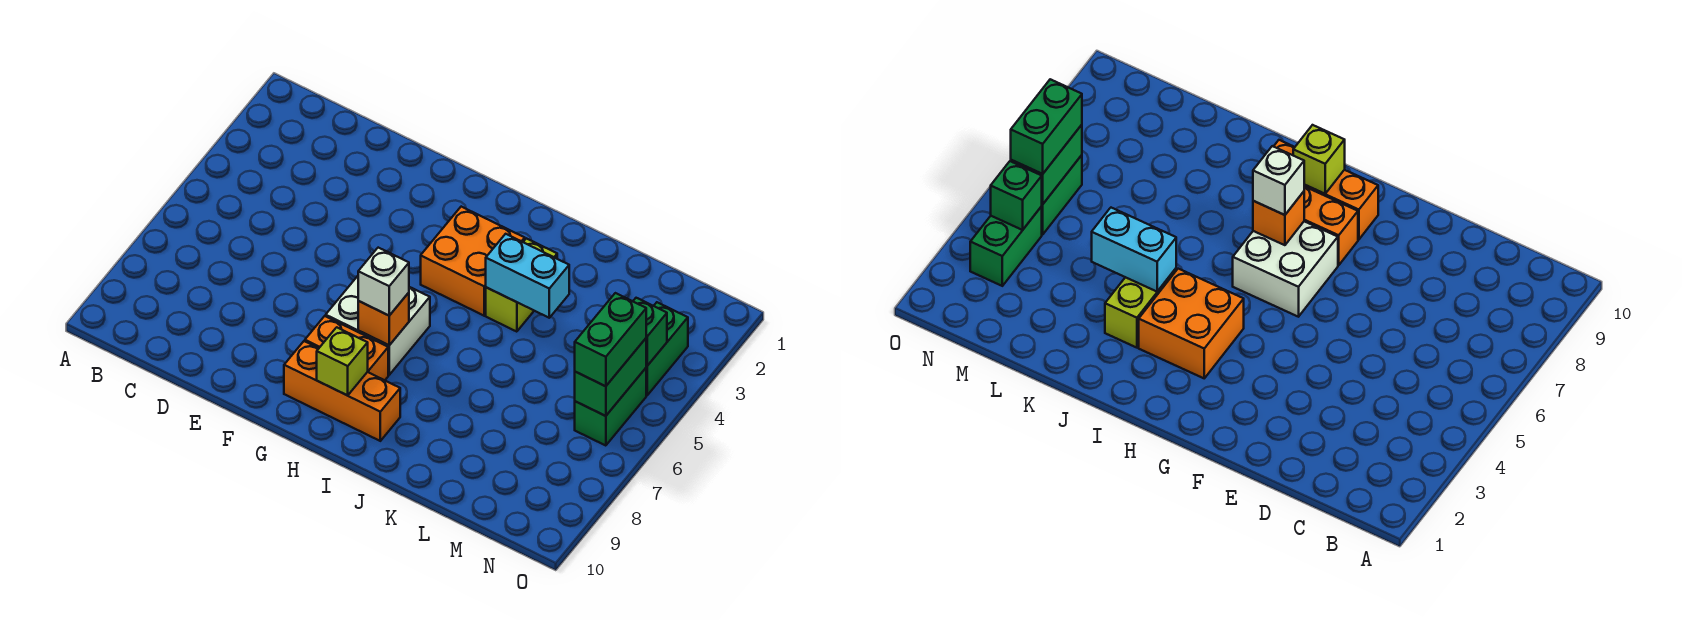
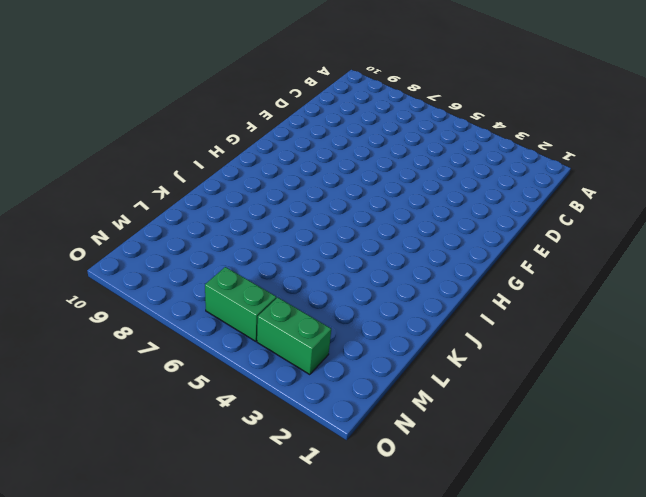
none -> white brick G6:H7 level 1
none -> orange brick G8:H8 level 1
none -> orange brick G9:I9 level 1

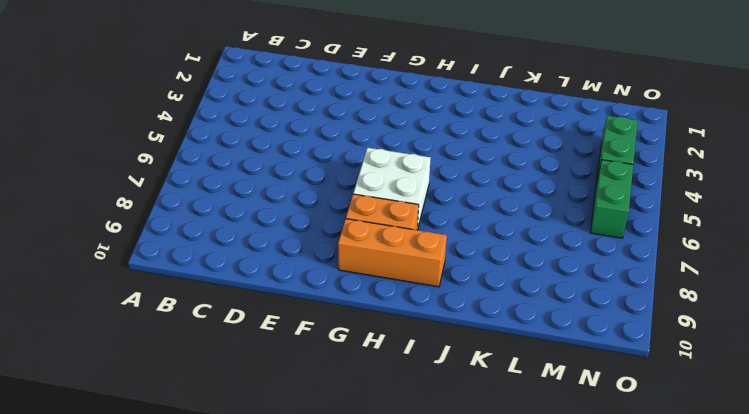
none -> orange brick H3:I4 level 1
none -> lime brick J3:J4 level 1
none -> orange brick H7 level 2

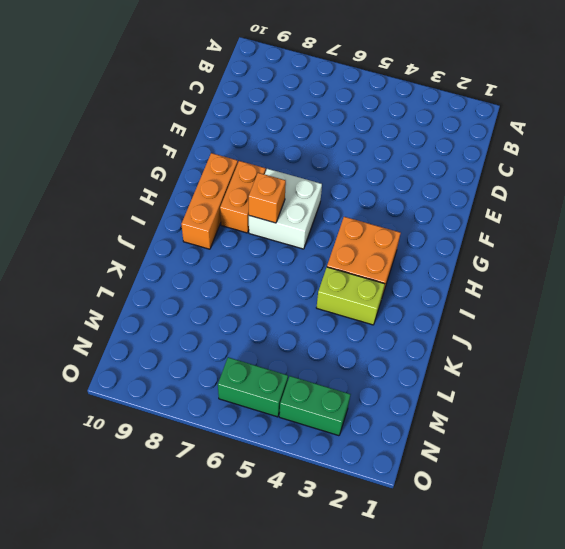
none -> lime brick H9 level 2
none -> cyan brick J4:K4 level 2
none -> green brick N4 level 2

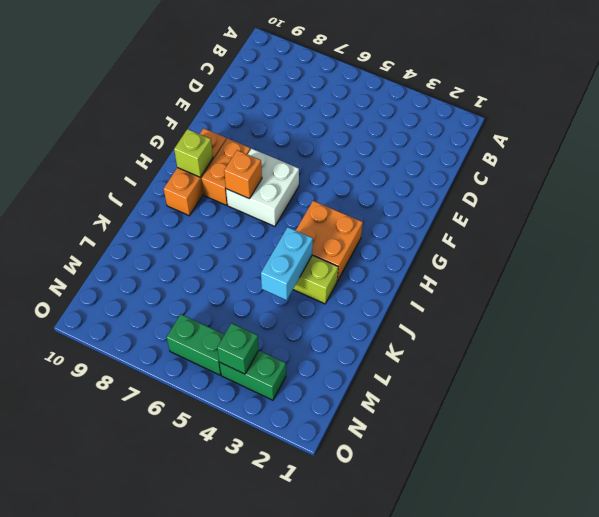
none -> green brick N5:N6 level 2
none -> white brick H7 level 3
none -> green brick N5:N6 level 3

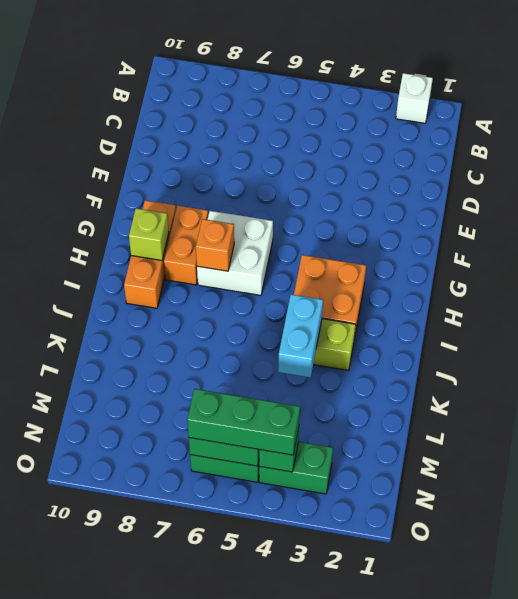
white brick A2 level 1 -> white brick H7 level 3
green brick N4:N6 level 3 -> green brick N5:N6 level 3

